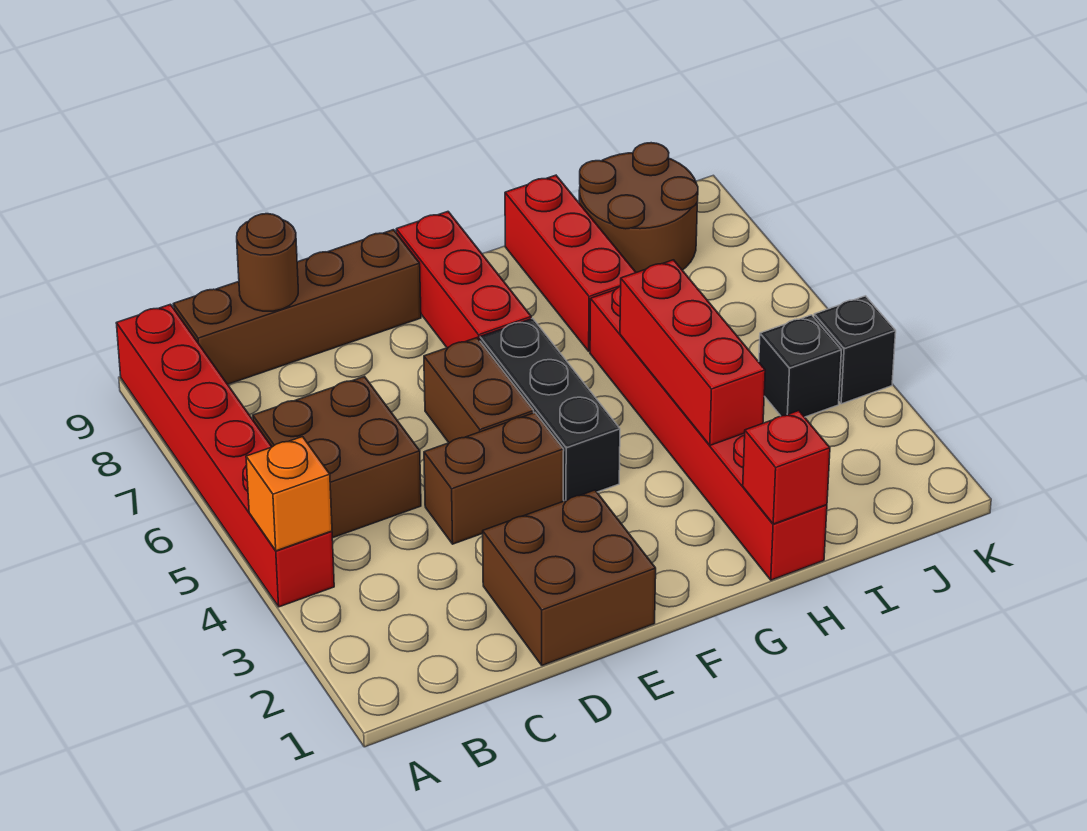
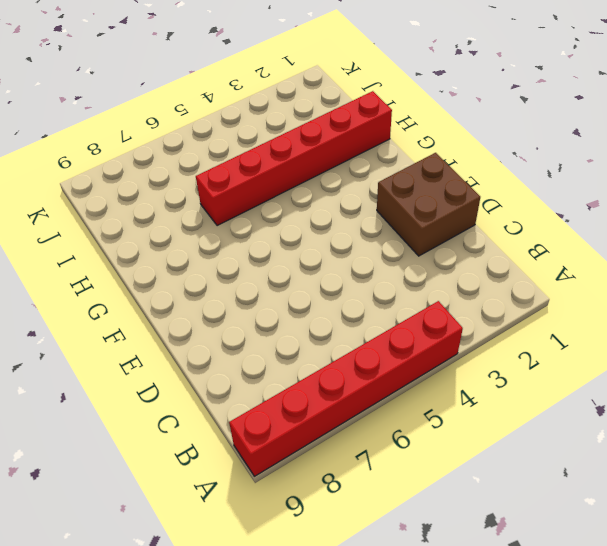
none -> brown brick B5:C6 level 1
none -> brown brick B9:E9 level 1
none -> brown brick D4:E4 level 1

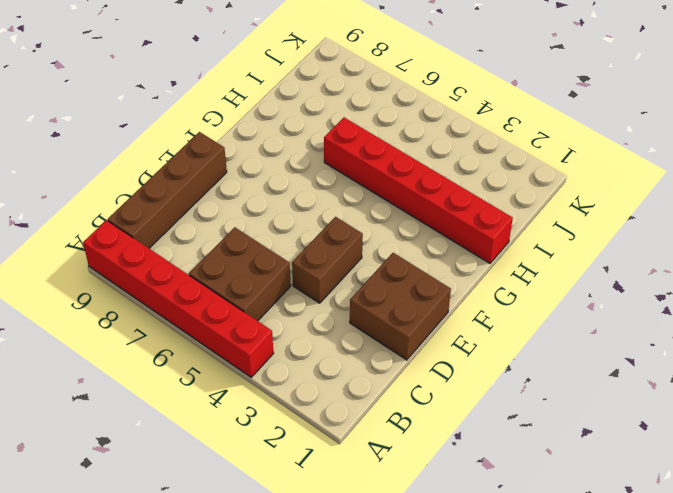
none -> brown brick E5:E6 level 1
none -> black brick F4:F6 level 1
none -> red brick F7:F9 level 1

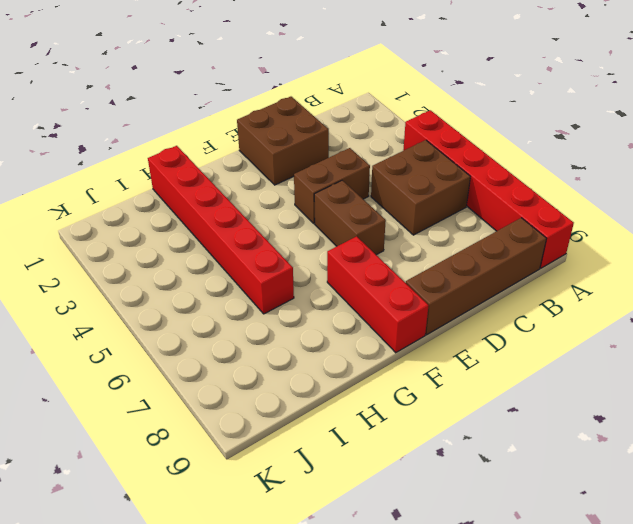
none -> black brick F4:F6 level 1
none -> red brick H7:H9 level 1
none -> brown round brick I8:J9 level 1

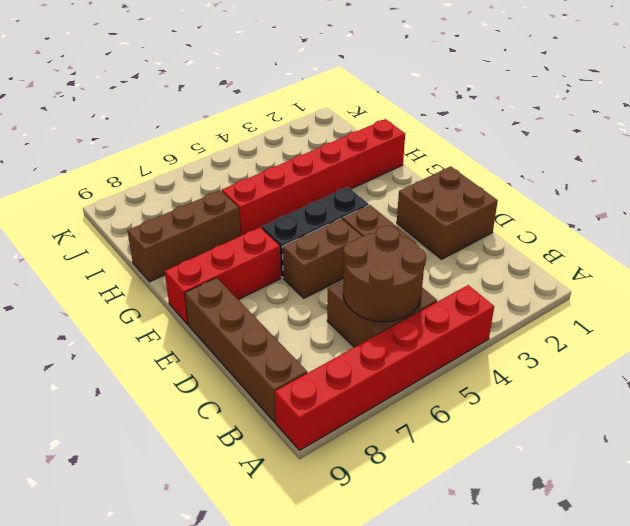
brown round brick B5:C6 level 2 -> brown round brick I8:J9 level 1
brown brick H7:H9 level 1 -> red brick H7:H9 level 1
none -> black brick J4 level 1
none -> black brick K4 level 1
none -> orange brick A4 level 2

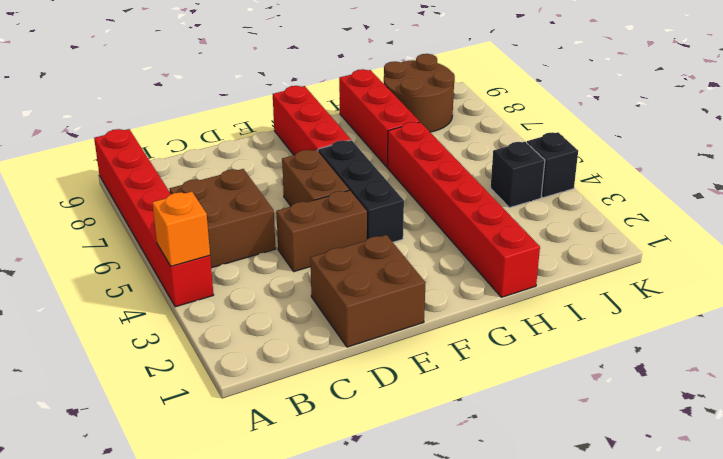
none -> brown brick B9:E9 level 1
none -> brown round brick C9 level 2
none -> red brick H1 level 2

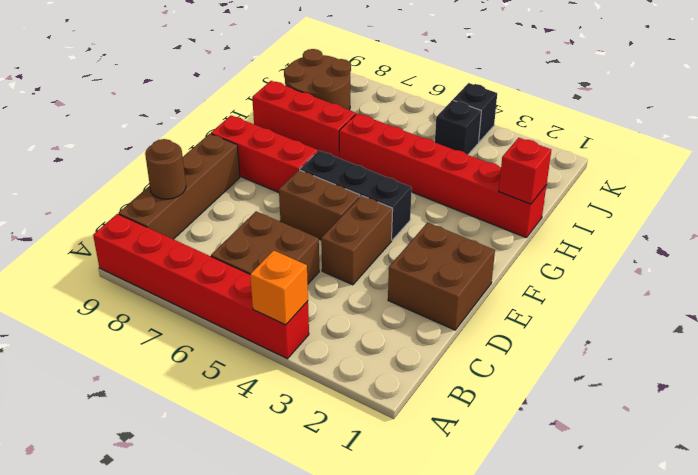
none -> red brick H3:H5 level 2

